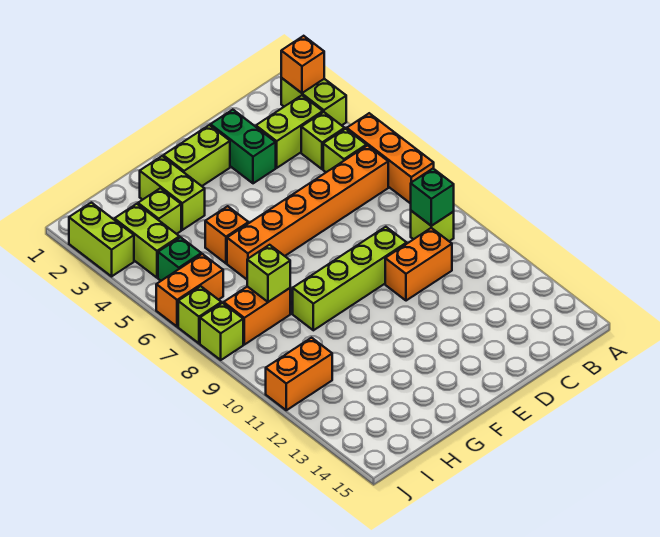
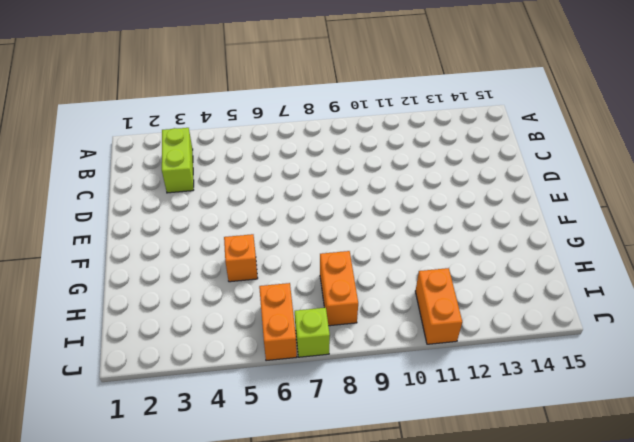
none -> lime brick A2:A3 level 1
none -> orange brick A5:A7 level 1
none -> lime brick B4 level 1

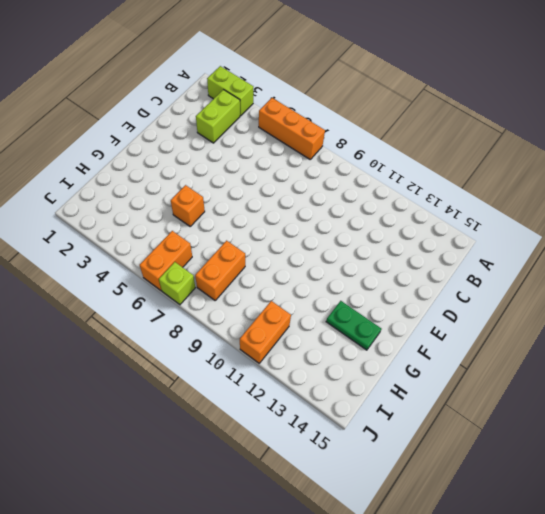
green plate G13:G14 level 1 -> none
none -> lime brick B4 level 1
none -> lime brick B5 level 1
none -> orange brick B6:G6 level 1

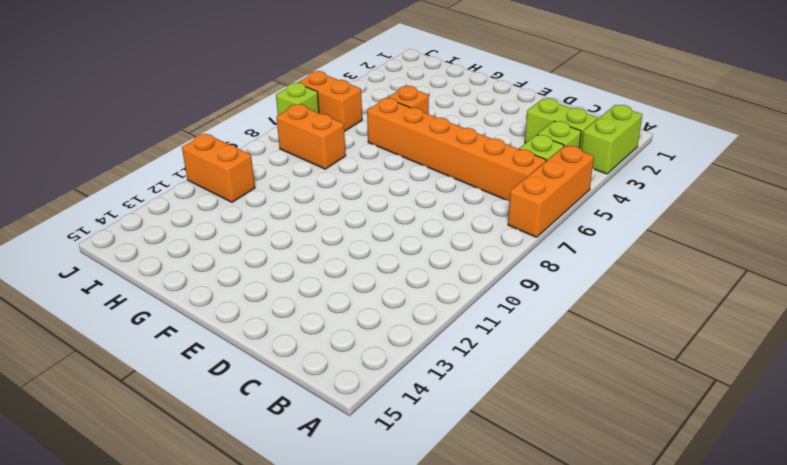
none -> lime brick B9 level 1
none -> orange brick C10:D10 level 1
none -> green brick D2:D3 level 1

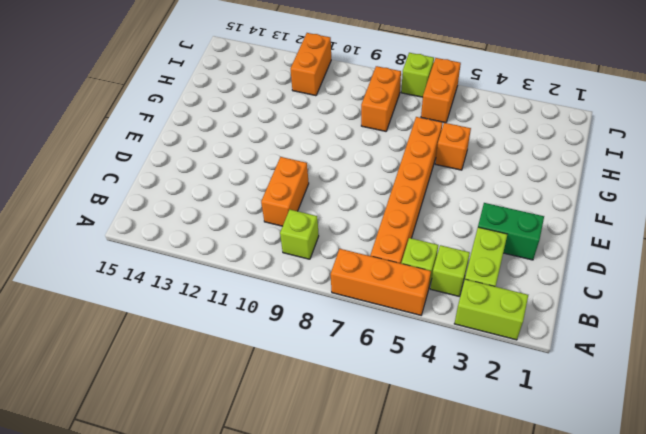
none -> lime brick D9:G9 level 1
none -> lime brick E2:F2 level 1
none -> lime brick G2:G3 level 1

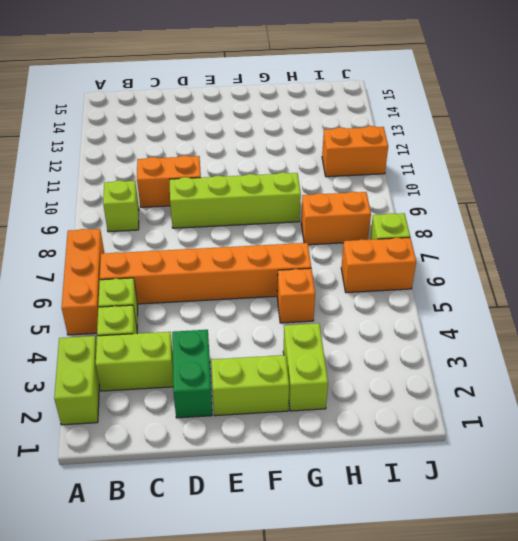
none -> lime brick H3 level 1
none -> lime brick I3:I4 level 1
none -> green brick I5 level 1

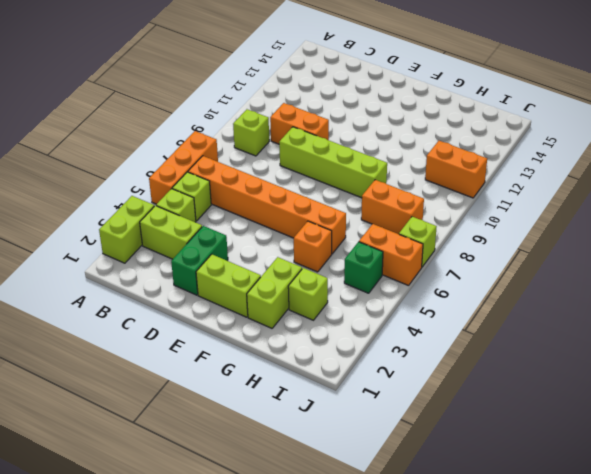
none -> lime brick I3:I4 level 1
none -> lime brick J2:J3 level 1
none -> lime brick J8 level 1

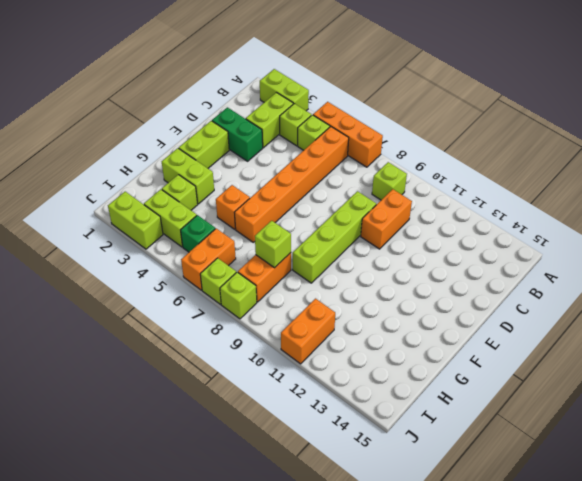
none -> orange brick A2 level 2
none -> green brick B9 level 2

